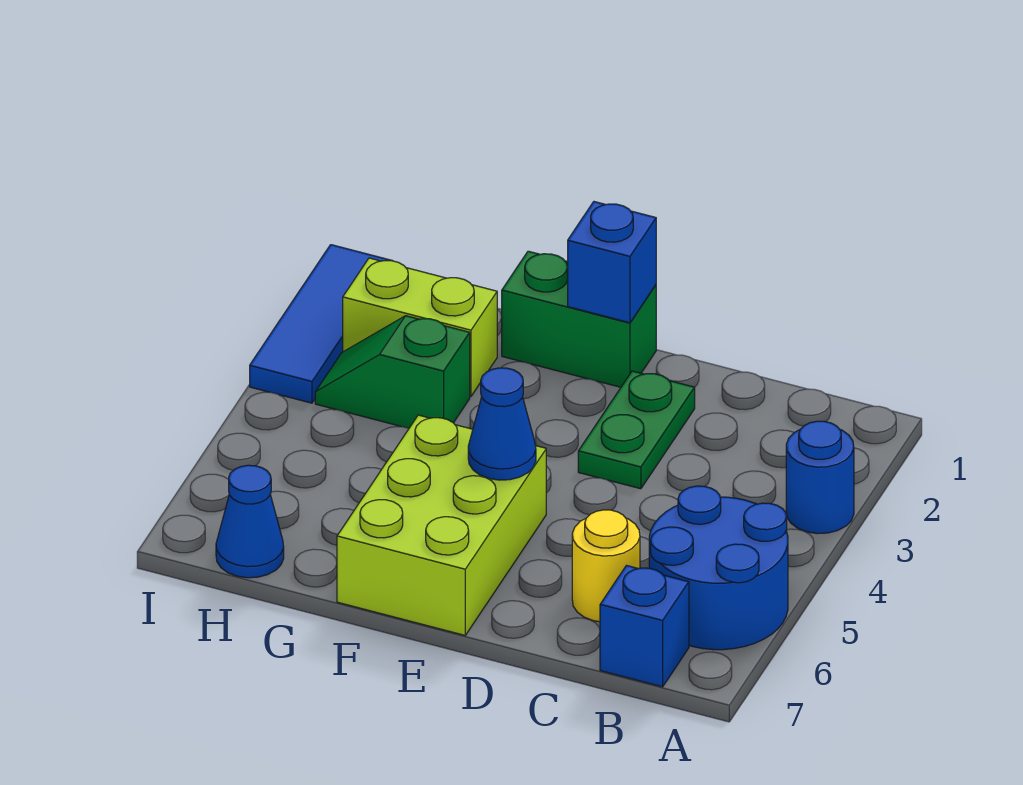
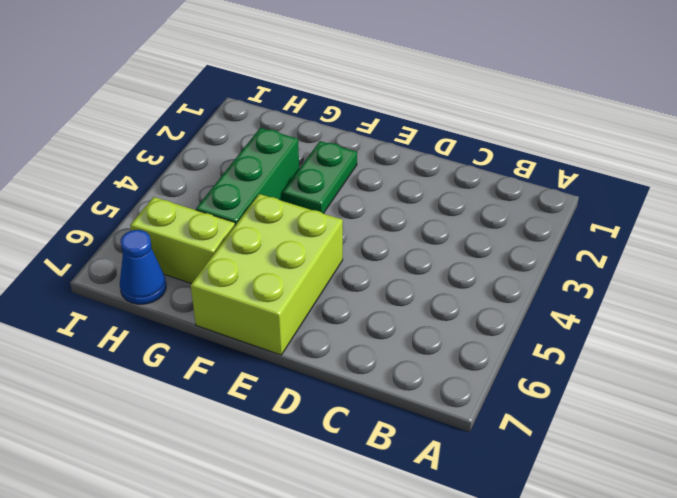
green plate F2:F3 level 1 -> green plate D2:D3 level 1
green brick G3:G5 level 1 -> green slope G3:H3 level 1 top G
lime brick G6:H6 level 1 -> lime brick G2:H2 level 1
none -> blue round brick A3 level 1
none -> blue round brick A5:B6 level 1
none -> blue brick B7 level 1

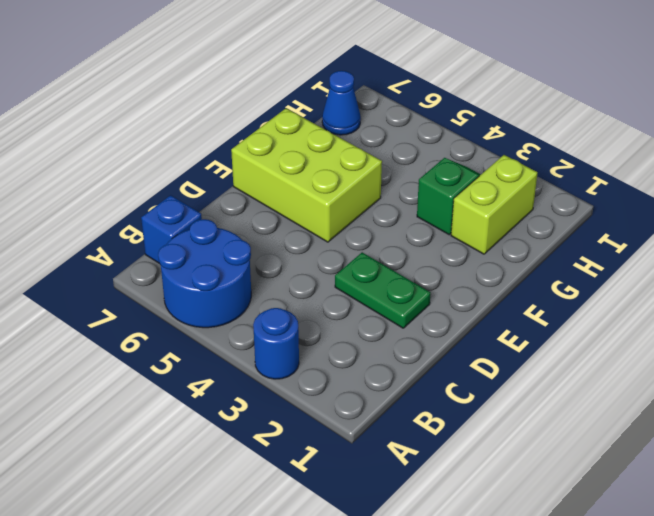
none -> yellow round brick C6 level 1
none -> green brick E1:F1 level 1
none -> blue tile I1:I3 level 1

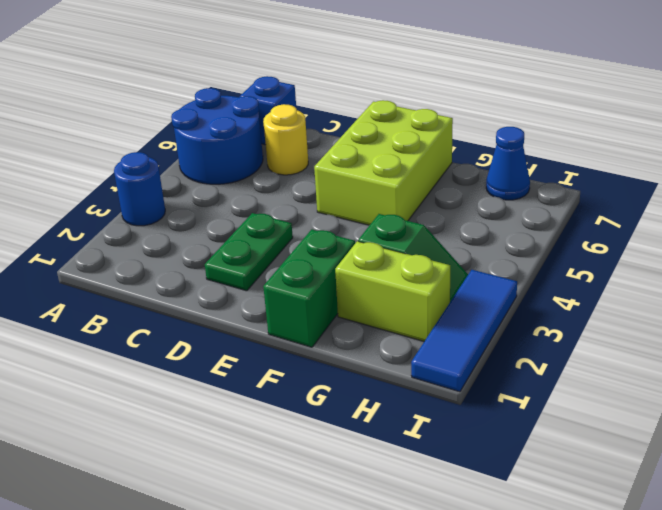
green brick F1:F2 level 1 -> green brick E1:F1 level 1
none -> blue brick E1 level 2
none -> blue cone E5 level 2

